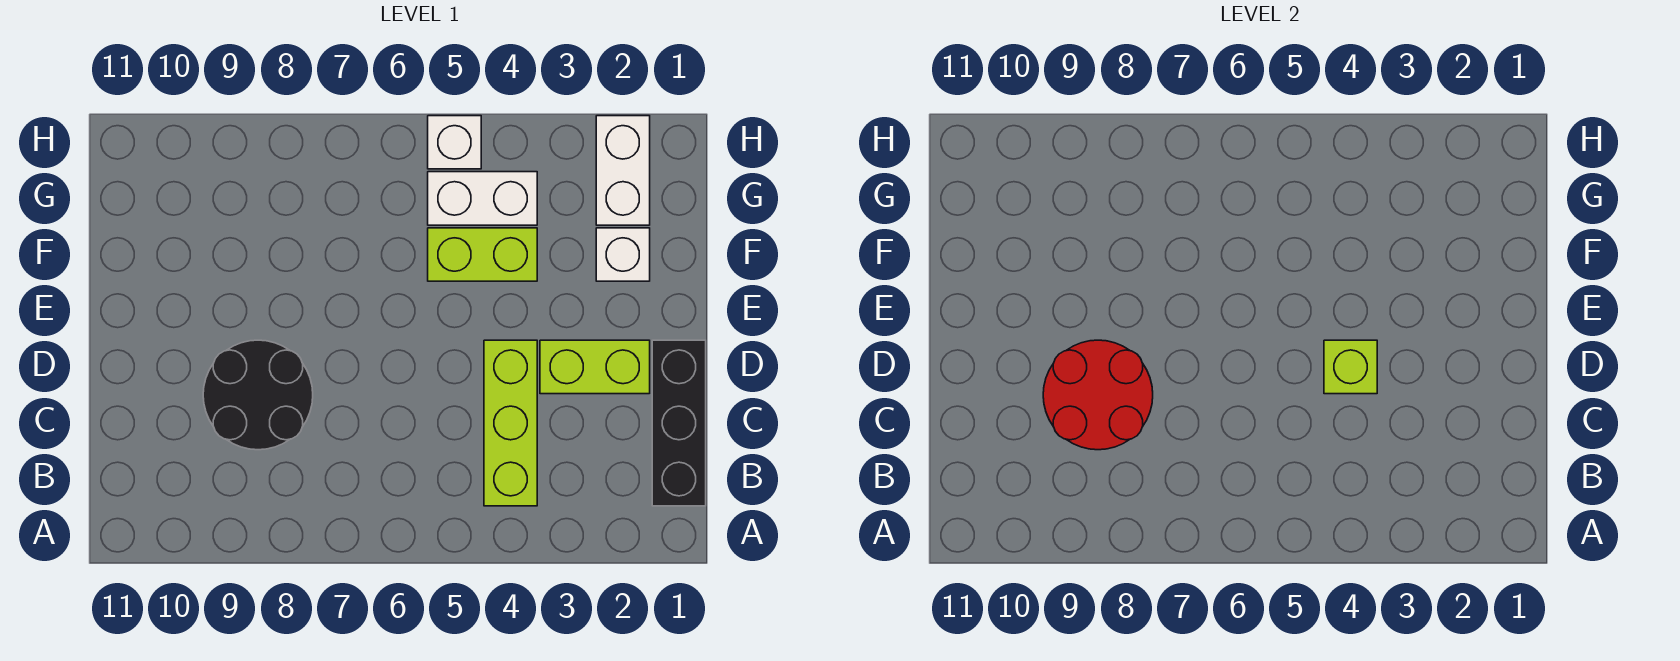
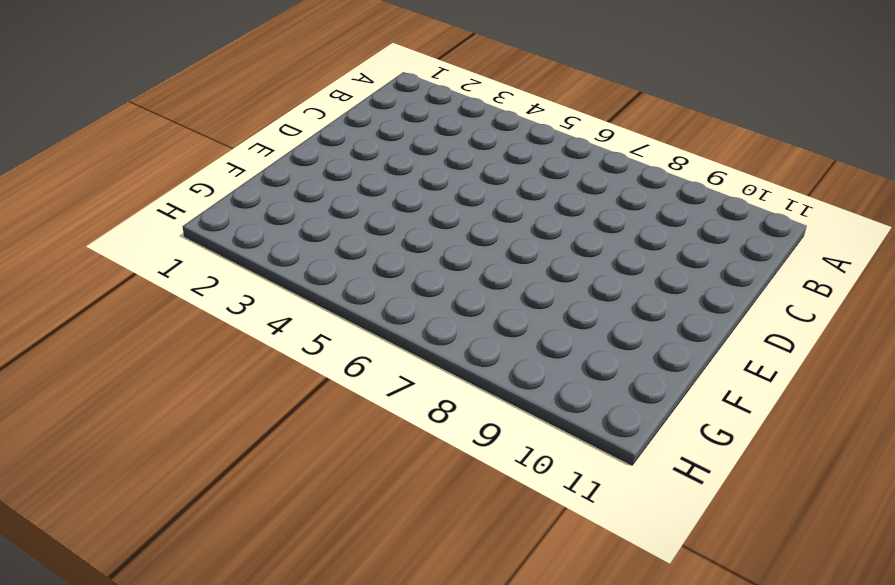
none -> black brick B1:D1 level 1
none -> lime brick B4:D4 level 1

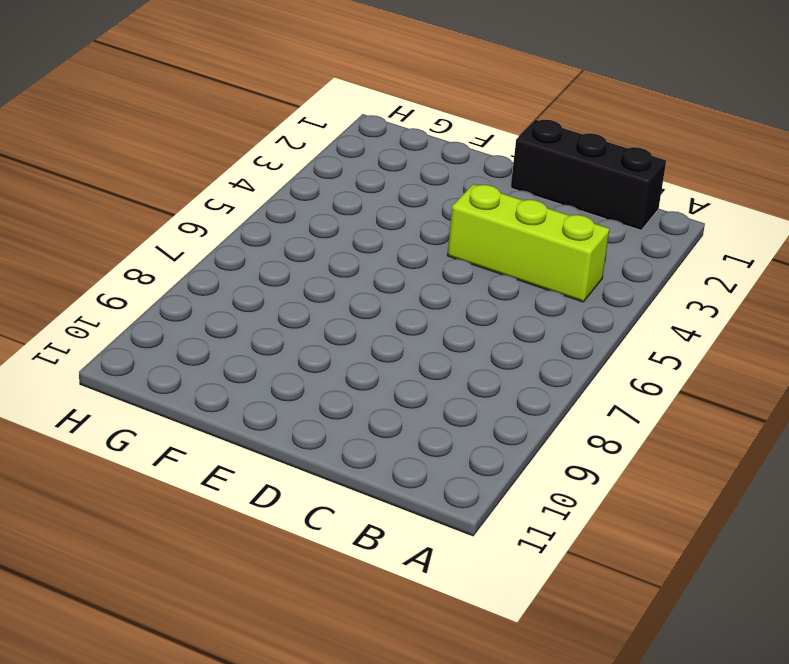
none -> black round brick C8:D9 level 1
none -> lime brick D2:D3 level 1

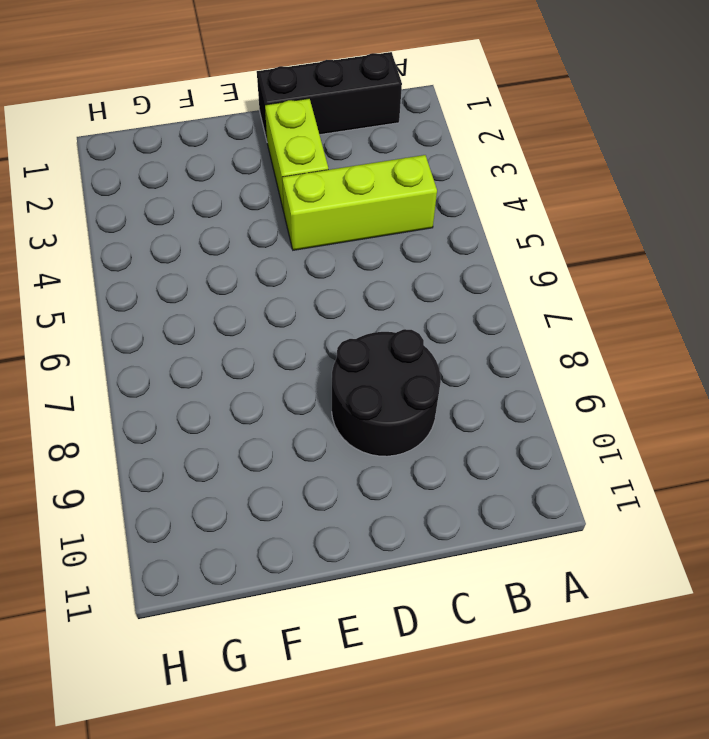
none -> white brick F2 level 1
none -> lime brick F4:F5 level 1

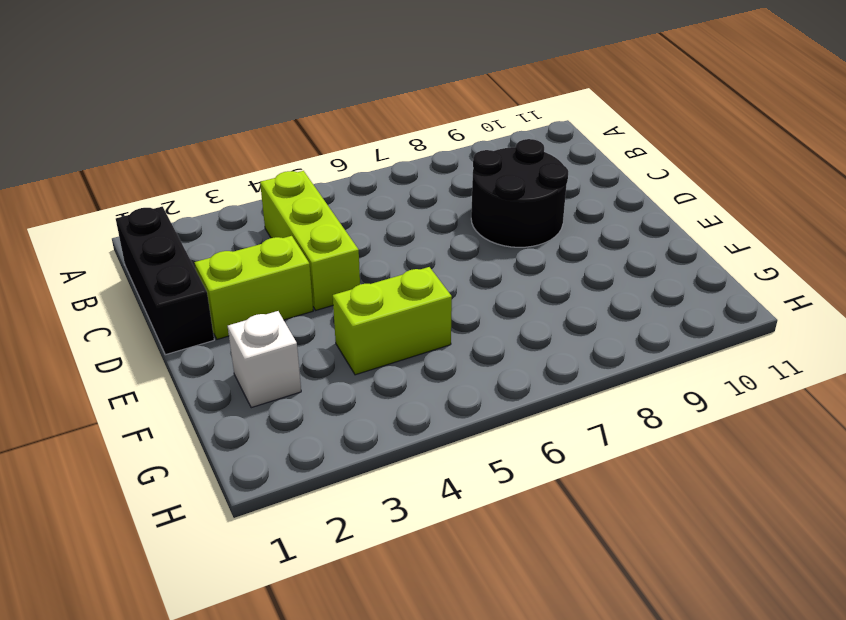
none -> white brick G2:H2 level 1
none -> white brick G4:G5 level 1

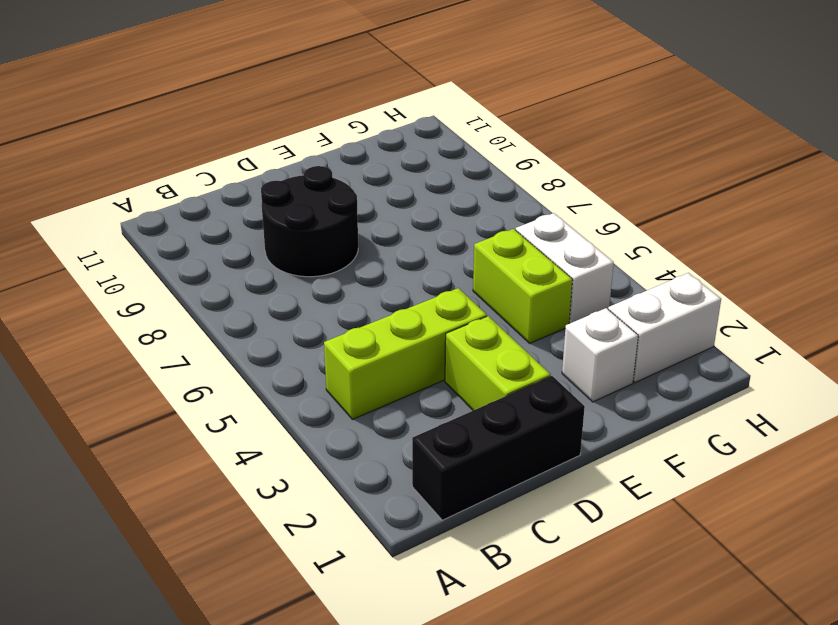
none -> white brick H5 level 1
none -> red round brick C8:D9 level 2

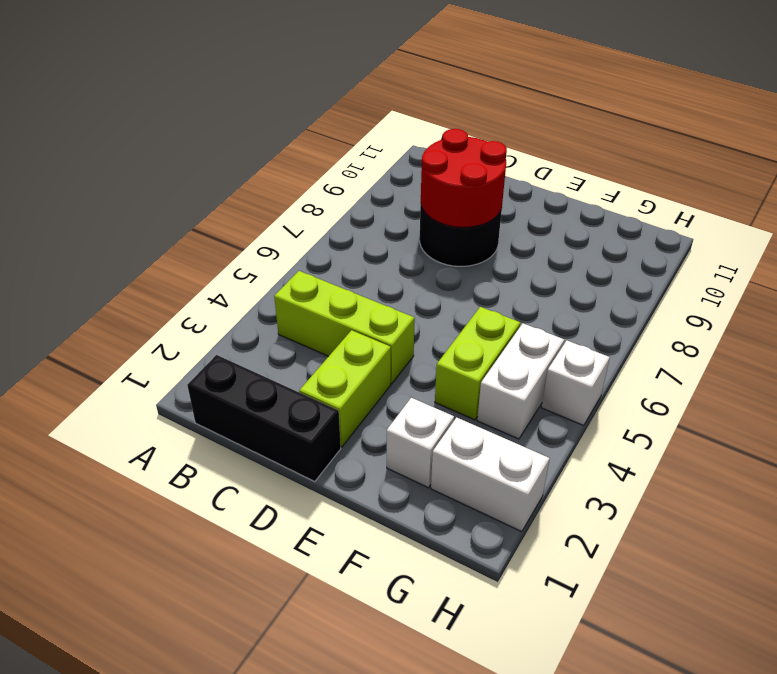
none -> lime brick D4 level 2

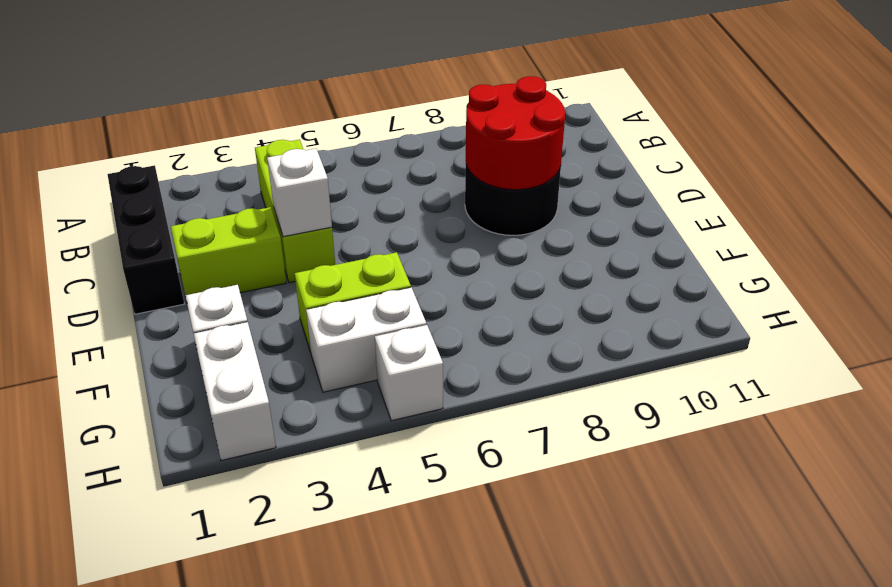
white brick D4 level 2 -> lime brick D4 level 2

